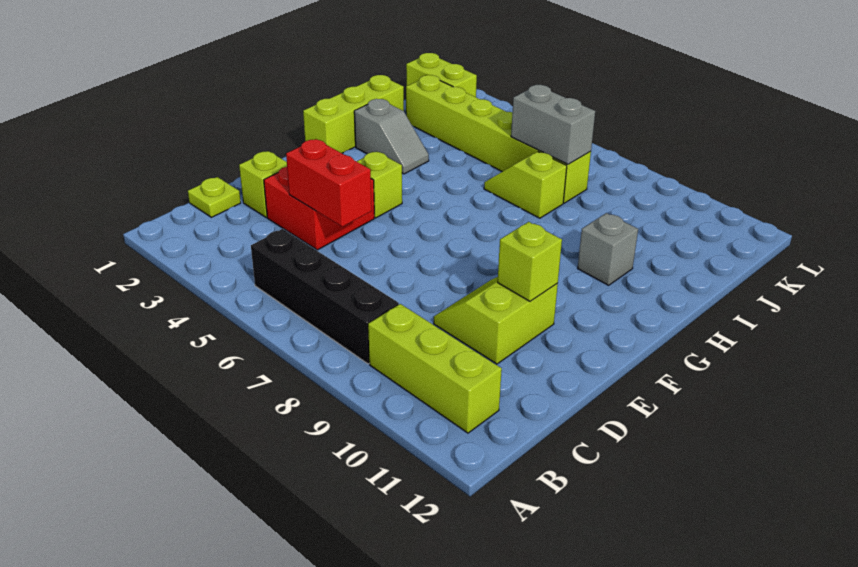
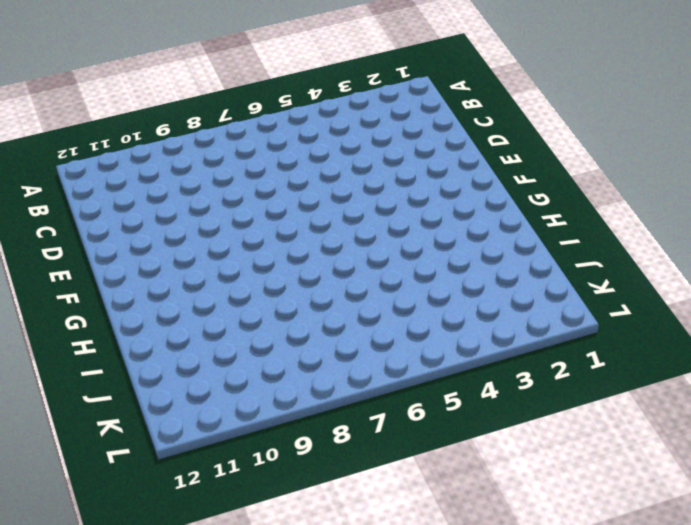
none -> black brick B5:B8 level 1
none -> lime brick B9:B11 level 1
none -> lime plate C1 level 1

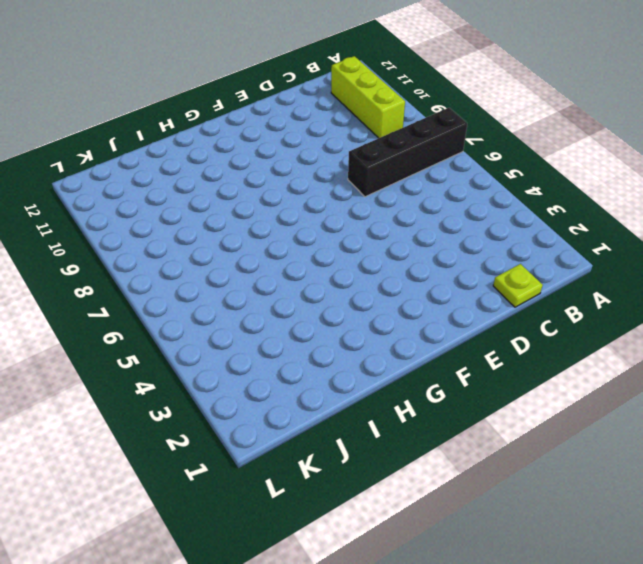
black brick A7:D7 level 1 -> black brick B5:B8 level 1
none -> lime brick D2 level 1
none -> red brick D3:E4 level 1
none -> lime slope D9:E10 level 1 top 10

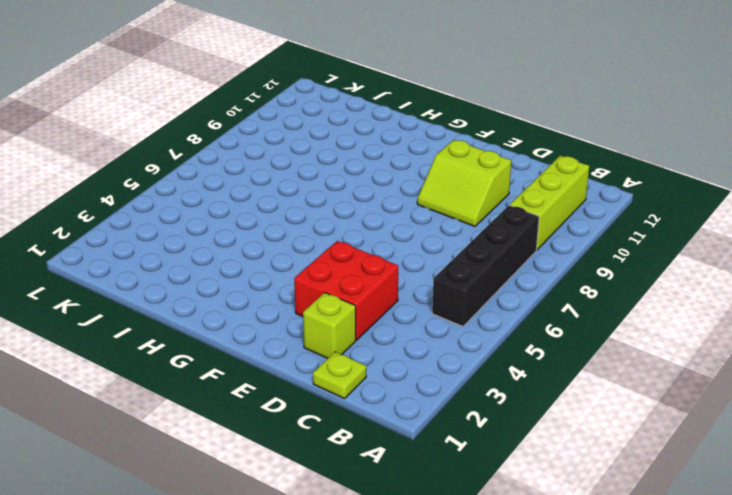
none -> lime brick F4 level 1
none -> lime brick G1:I1 level 1
none -> grey slope H2:H3 level 1 top 2

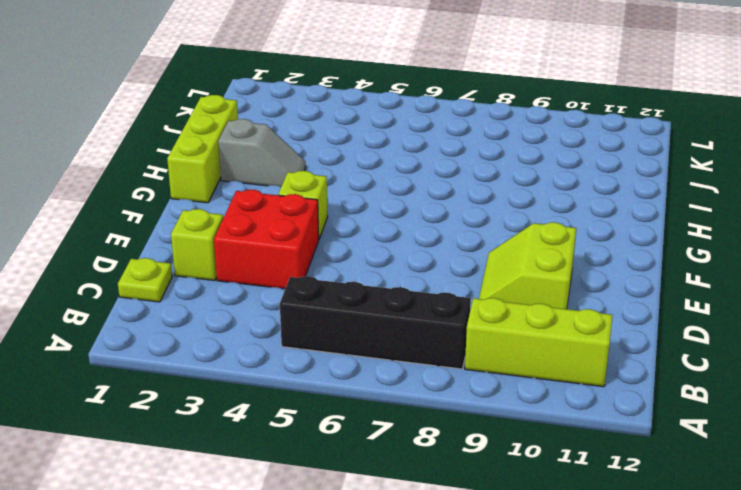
none -> grey brick H10 level 1
none -> lime slope I6:I7 level 1 top 7
none -> lime brick J2:J7 level 1

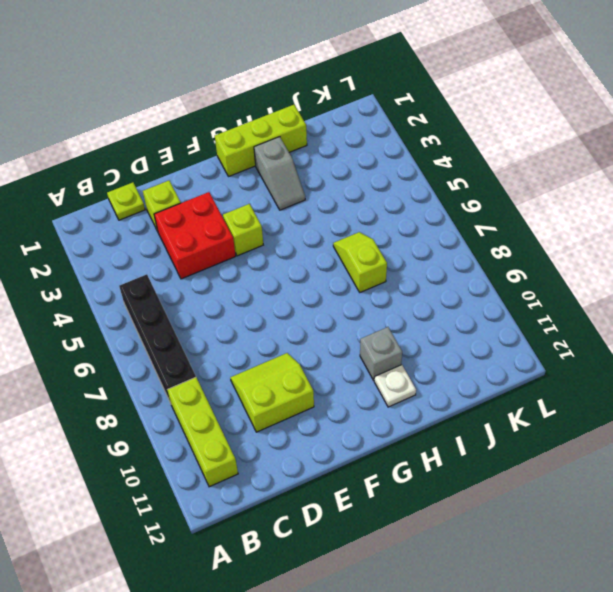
white plate H11 level 1 -> none
none -> lime brick J2:J7 level 1
none -> lime brick K1:K2 level 1
none -> red brick D4:D5 level 2

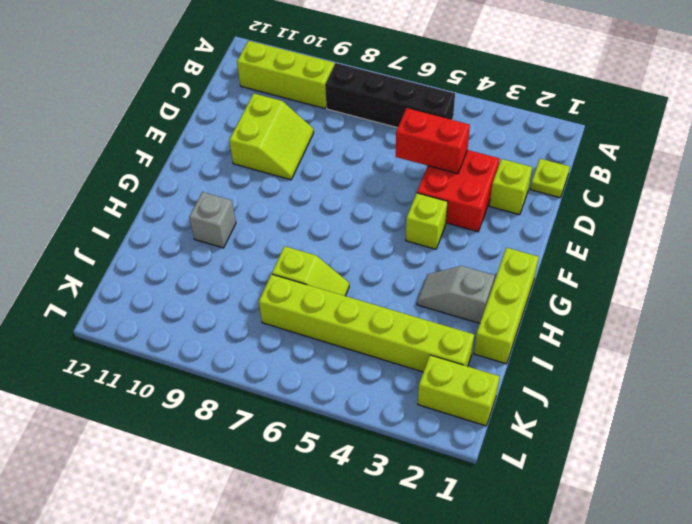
none -> lime brick E10 level 2
none -> grey brick J6:J7 level 2

